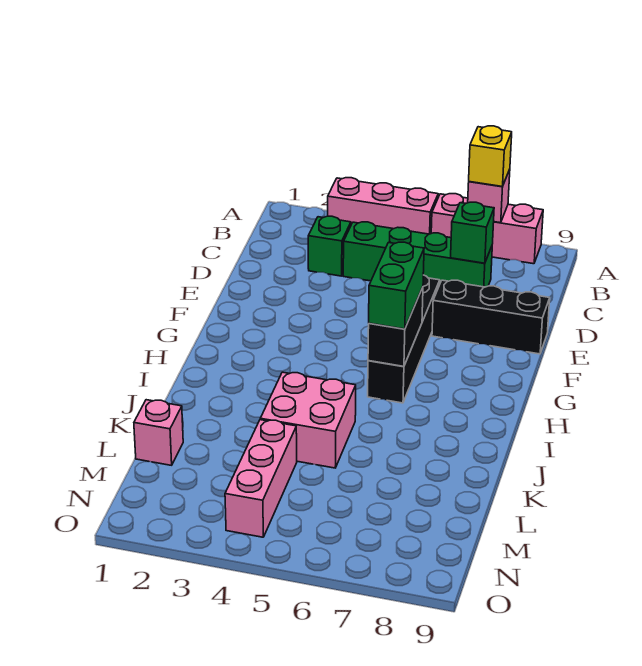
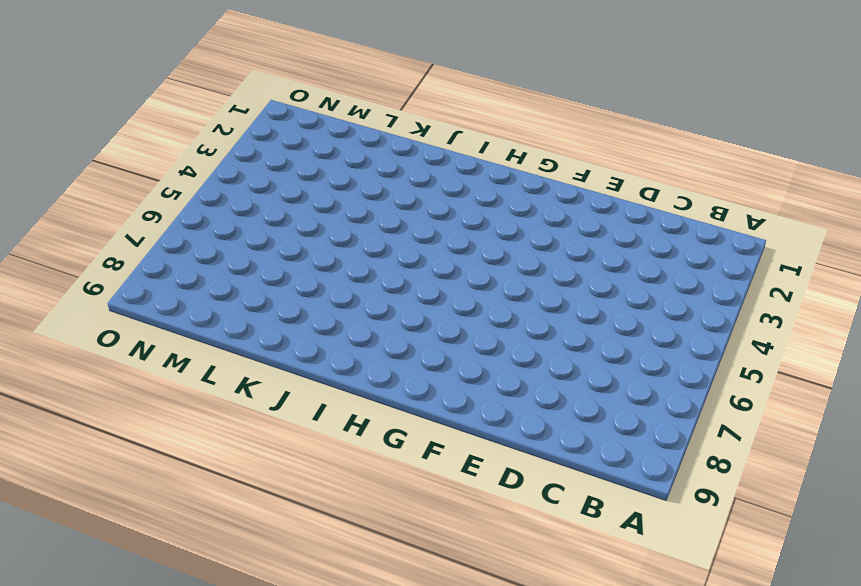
none -> pink brick A3:A5 level 1
none -> pink brick A6:A8 level 1
none -> green brick C3 level 1

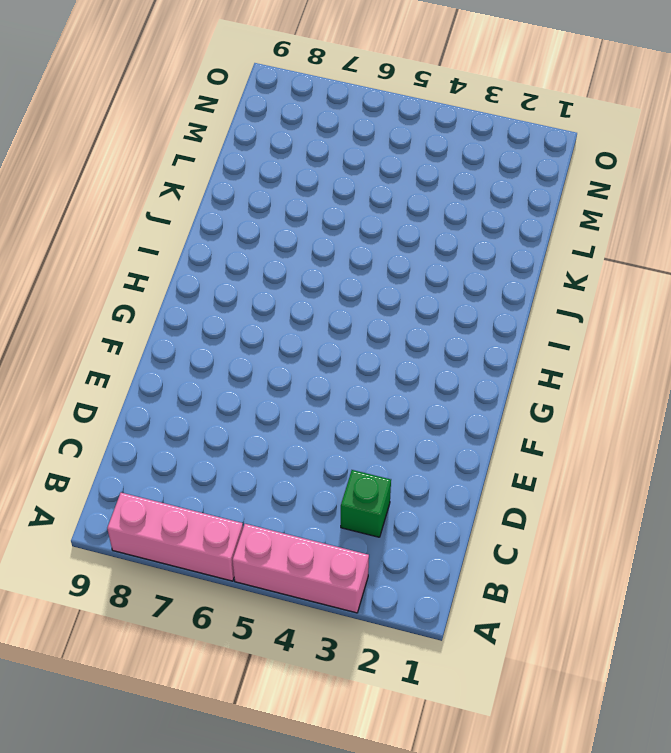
none -> green brick C4:C7 level 1
none -> black brick E6:H6 level 1
none -> black brick E7:E9 level 1

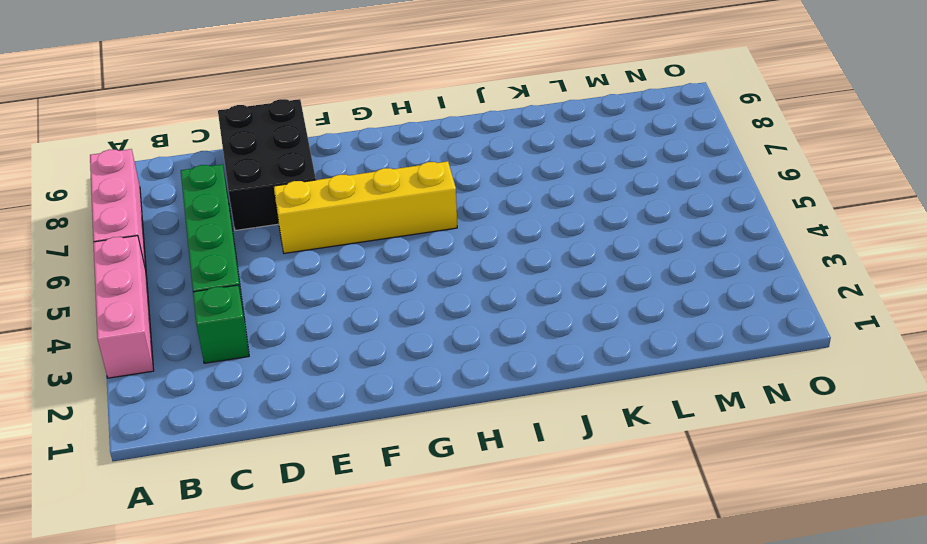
black brick D7:E9 level 1 -> black brick E7:E9 level 1
yellow brick E6:H6 level 1 -> black brick E6:H6 level 1
none -> pink brick J4:K5 level 1
none -> pink brick L1 level 1
none -> pink brick L4:N4 level 1

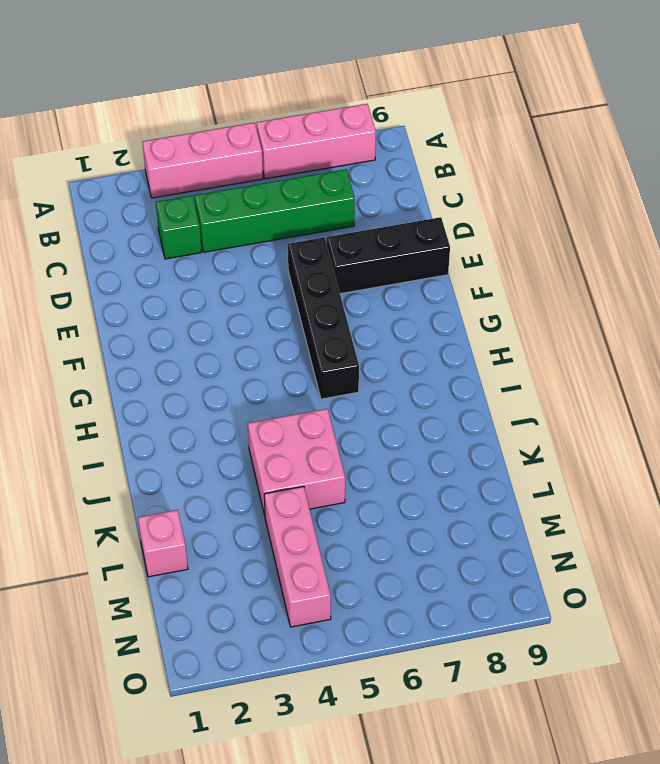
none -> pink brick A7 level 2
none -> green brick C7 level 2
none -> black brick G6:H6 level 2

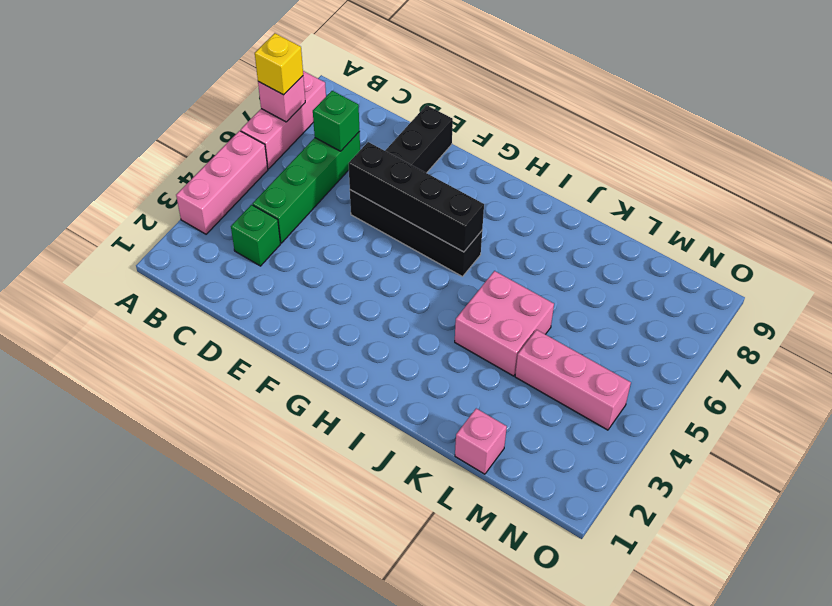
black brick E6:H6 level 2 -> black brick G6:H6 level 2
none -> green brick G6:H6 level 3

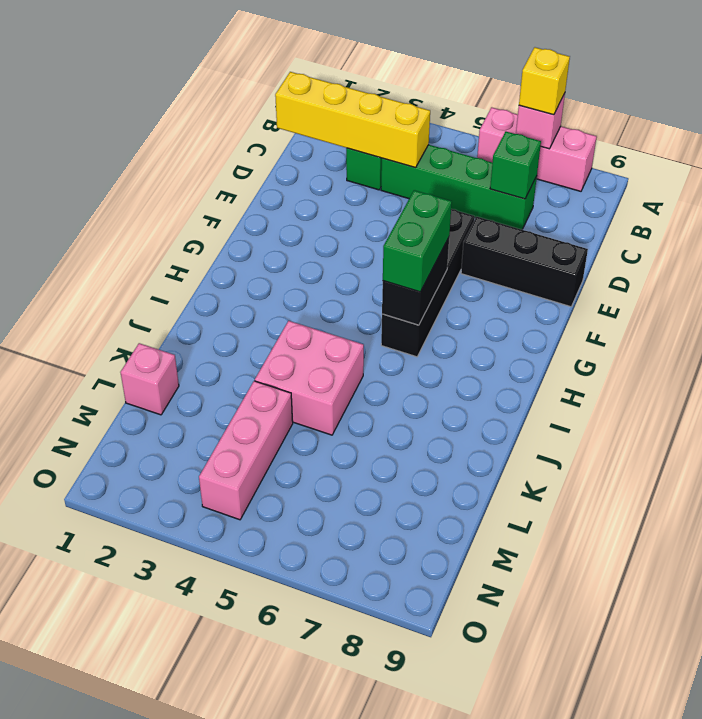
yellow brick C1:C4 level 2 -> none
none -> pink brick A3:A5 level 1

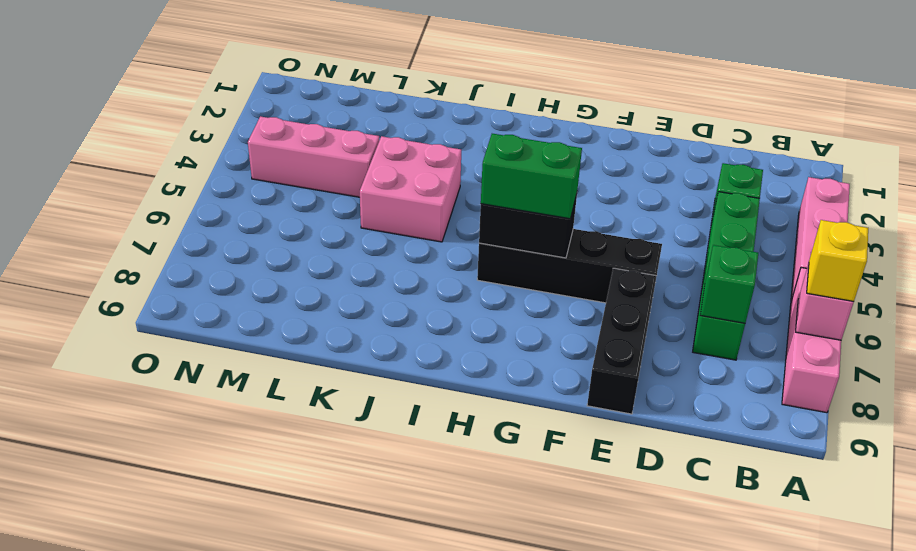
none -> pink brick L1 level 1

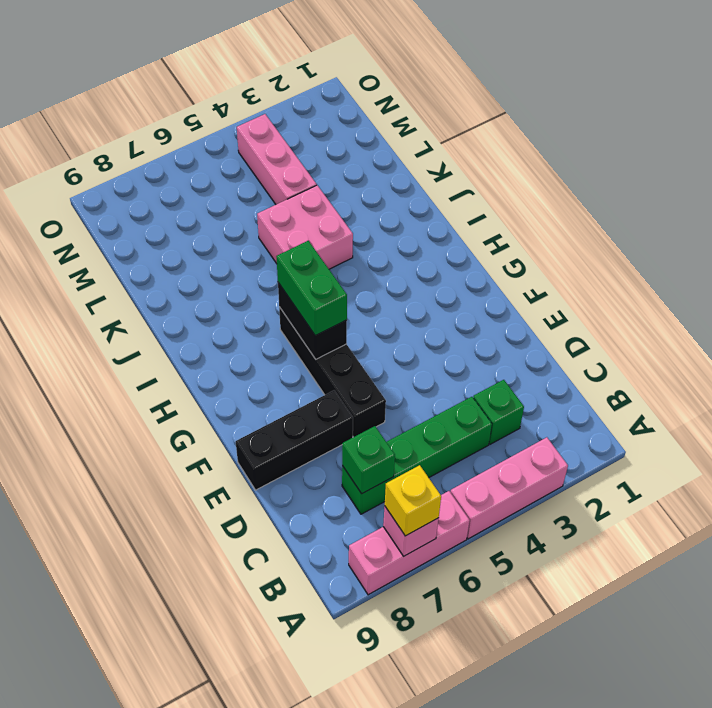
none -> pink brick L1 level 1

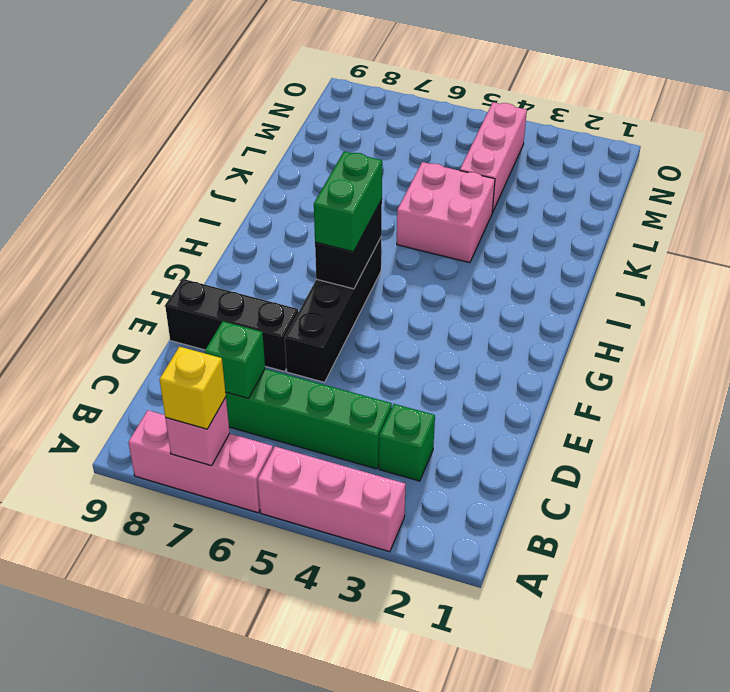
none -> pink brick L1 level 1

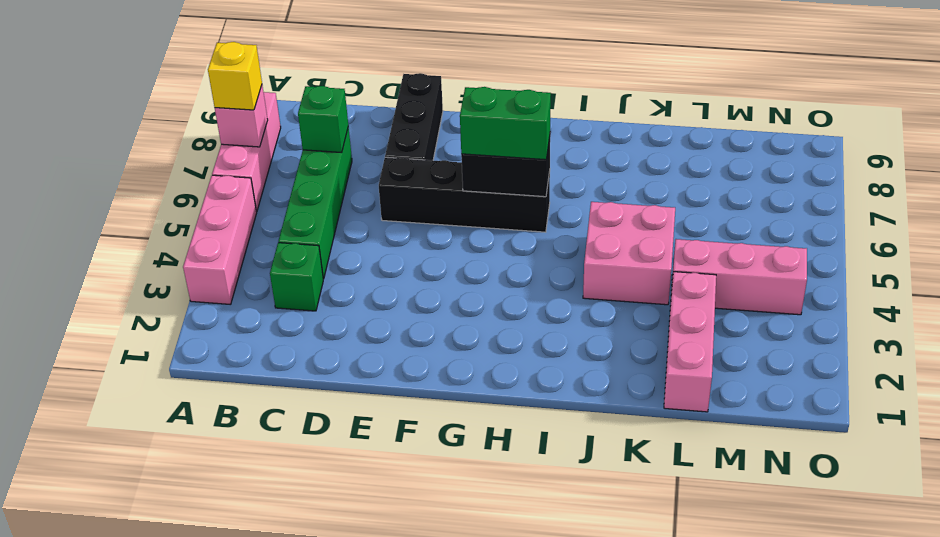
pink brick L1:L3 level 1 -> pink brick L1 level 1

